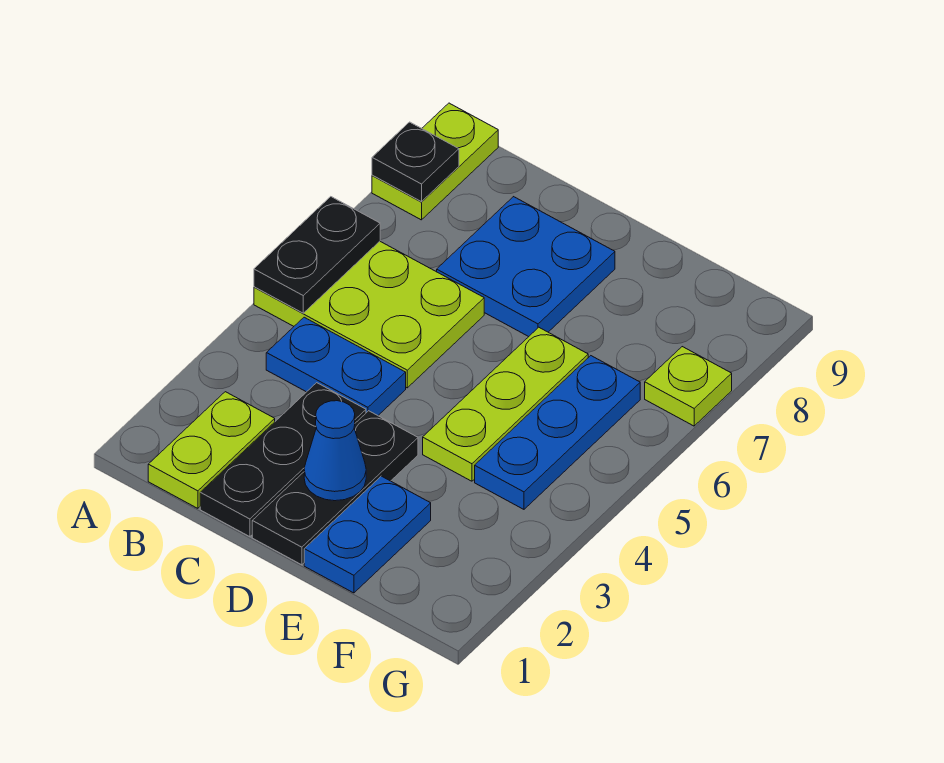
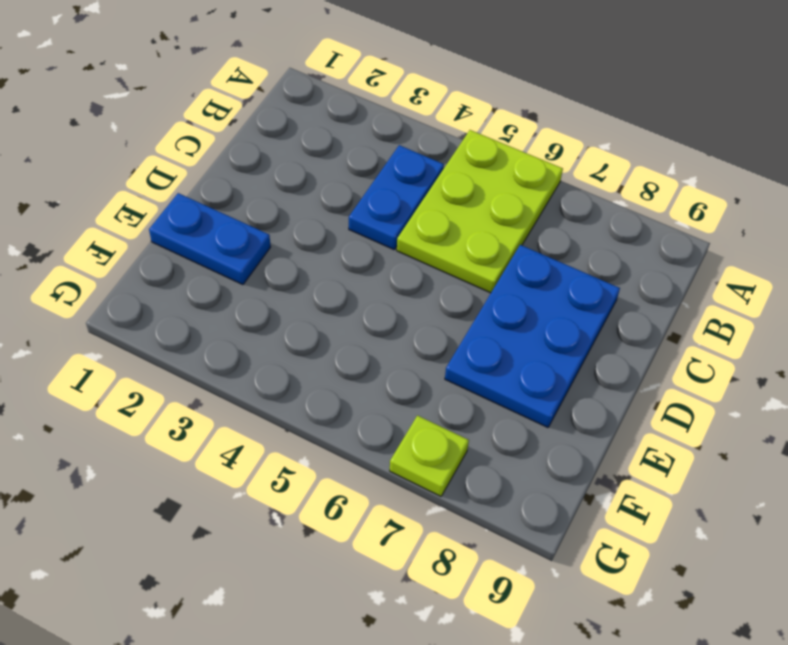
blue plate C7:E8 level 1 -> blue plate C7:D8 level 1
none -> lime plate A8:A9 level 1
none -> lime plate B1:B2 level 1
none -> black plate C1:C3 level 1

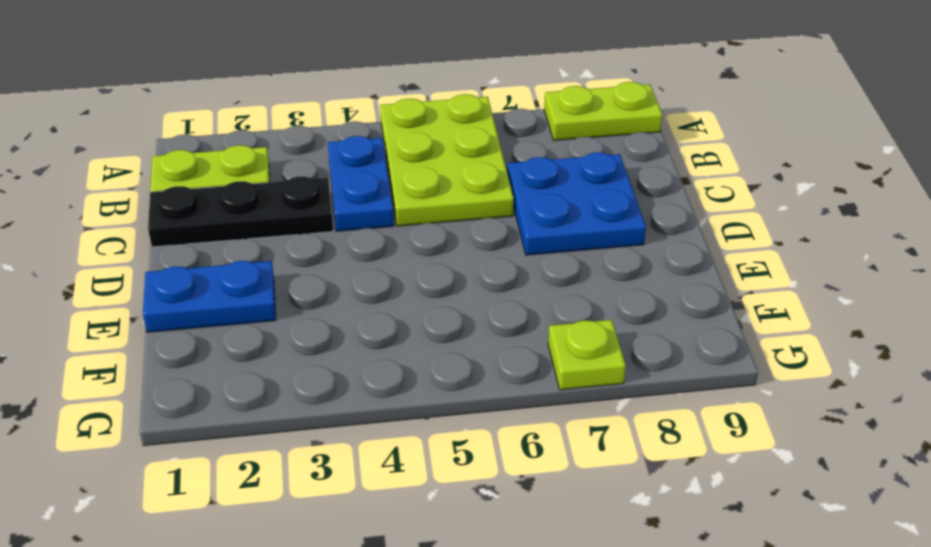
none -> black plate D1:D3 level 1
none -> lime plate E4:E6 level 1
none -> blue plate F4:F6 level 1

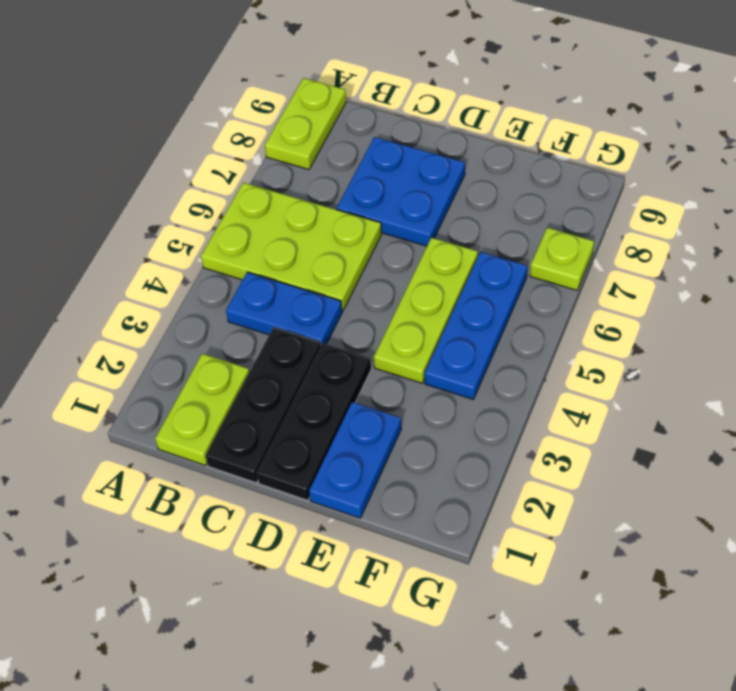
none -> black plate A5:A6 level 2
none -> black plate A8 level 2
none -> blue cone D2 level 2

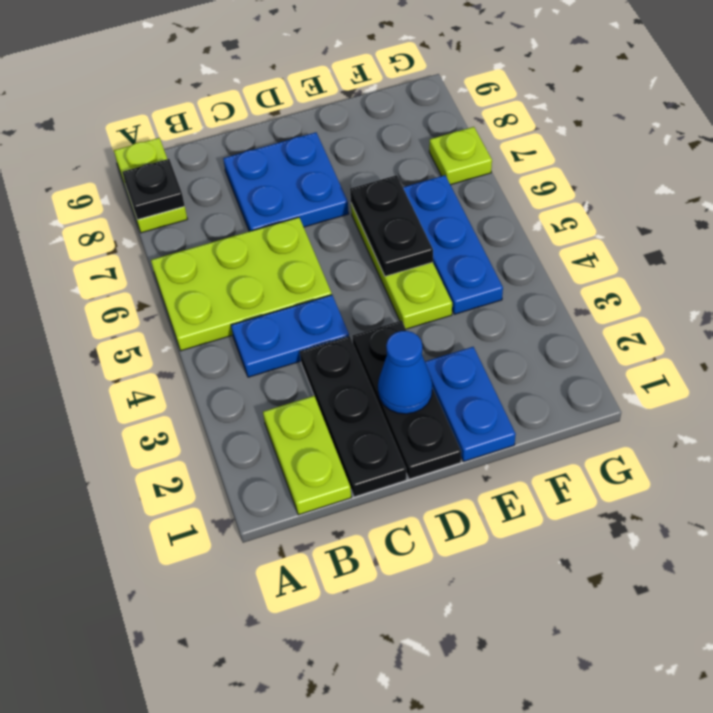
black plate E5:E6 level 2 -> black plate A5:A6 level 2

